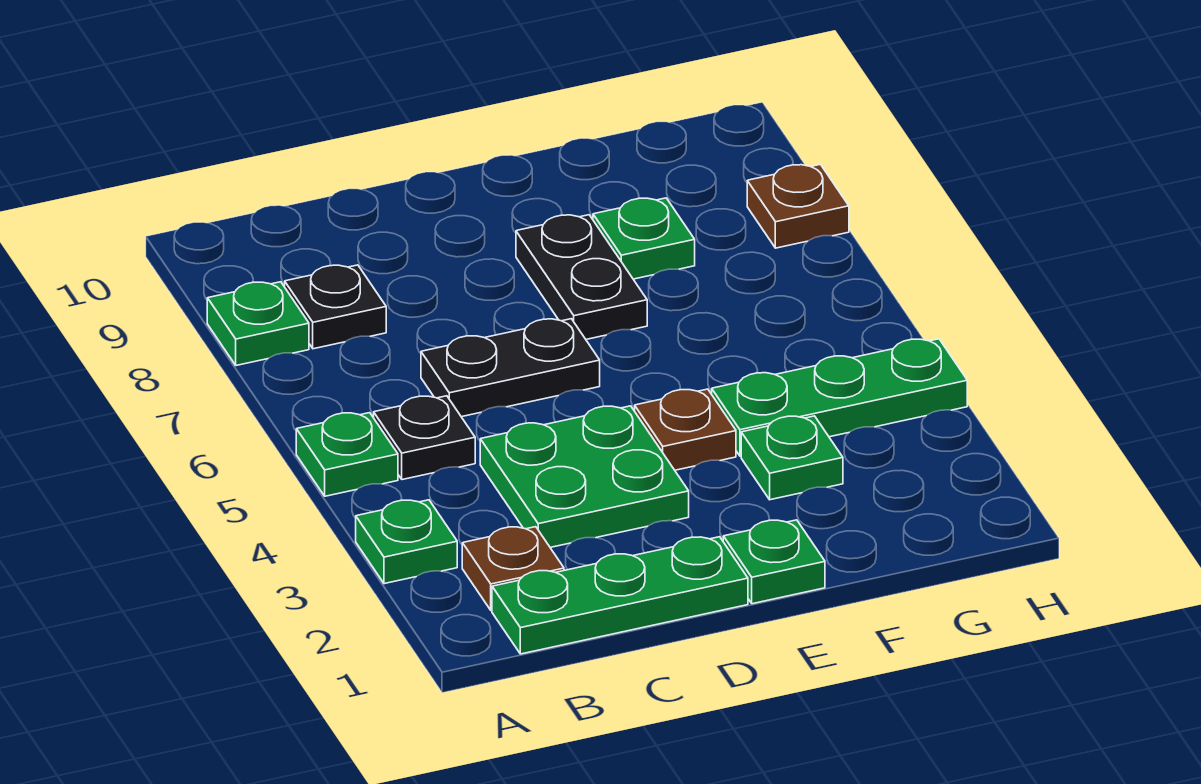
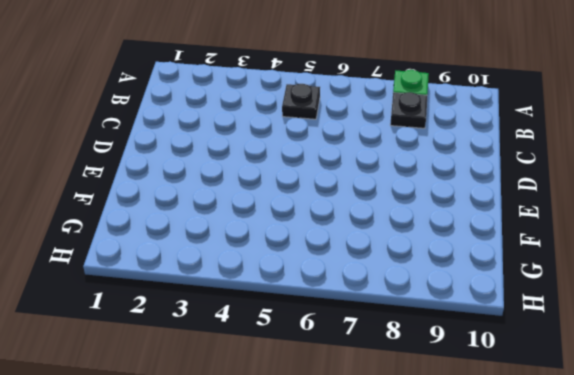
none -> green plate A3 level 1
none -> green plate A5 level 1
none -> green plate B1:D1 level 1

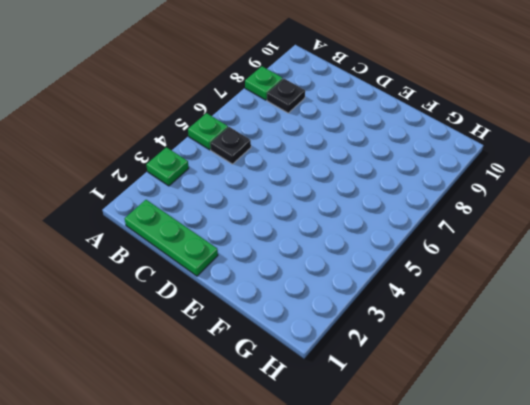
none -> brown plate B2 level 1
none -> green plate C3:D4 level 1
none -> black plate C6:D6 level 1

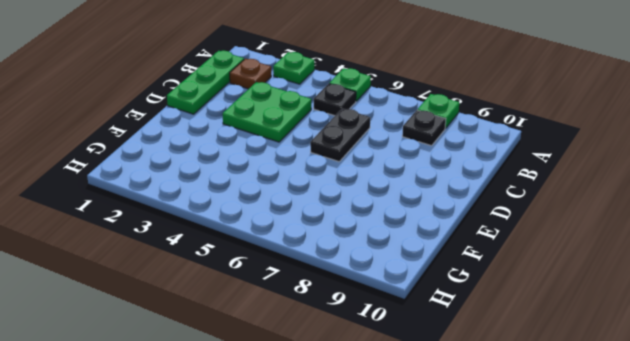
none -> green plate E1 level 1
none -> brown plate E4 level 1
none -> black plate E7:E8 level 1

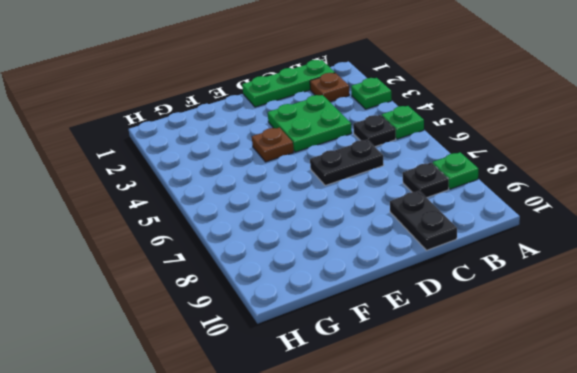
black plate C9:C10 level 1 -> black plate E7:E8 level 1
none -> green plate E1 level 1
none -> green plate F3 level 1
none -> green plate F4:H4 level 1

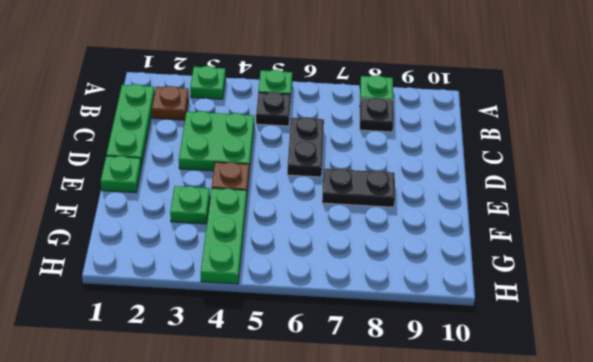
none -> green plate F8 level 1
none -> brown plate H8 level 1

